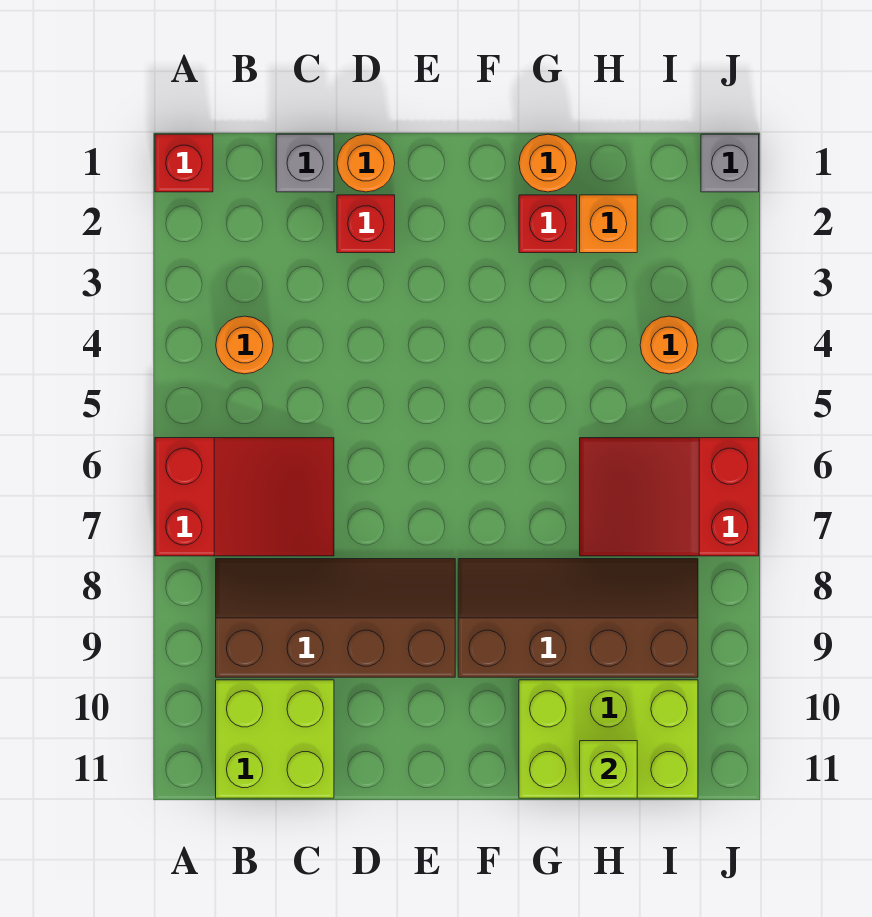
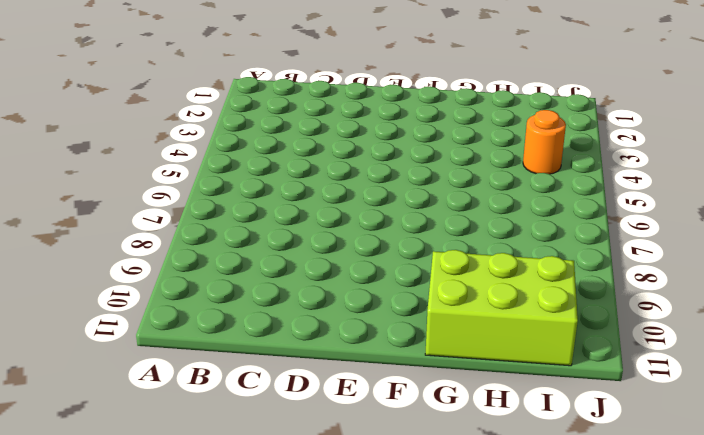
none -> red brick A1 level 1
none -> red slope A6:C7 level 1 top A
none -> orange round brick B4 level 1

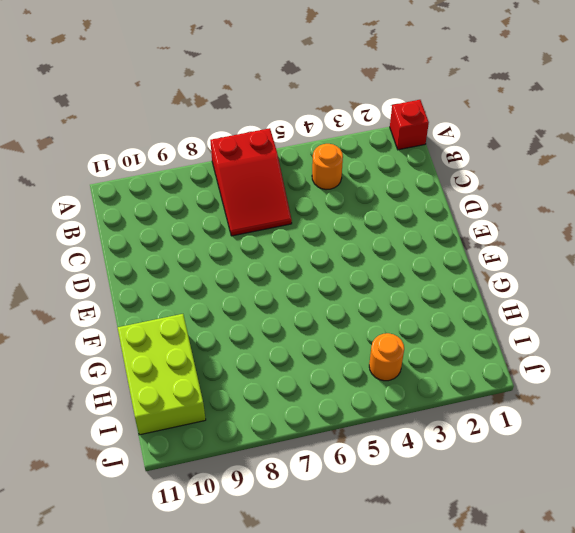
none -> brown slope B8:E9 level 1 top 9
none -> lime brick B10:C11 level 1
none -> grey brick C1 level 1

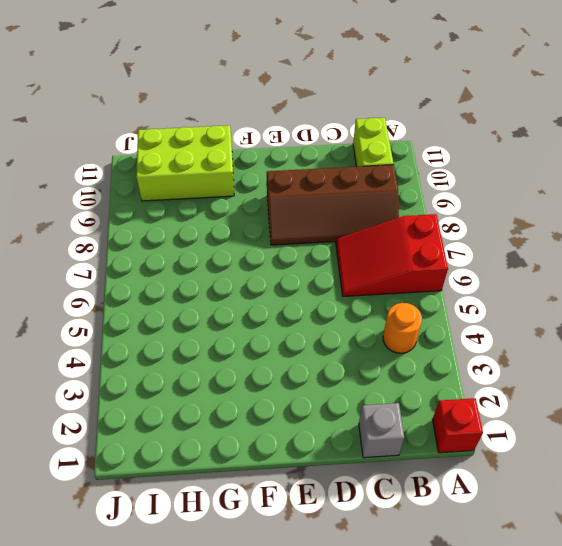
lime brick B10:B11 level 1 -> lime brick B10:C11 level 1
none -> orange round brick D1 level 1
none -> red brick D2 level 1
none -> brown slope F8:I9 level 1 top 9

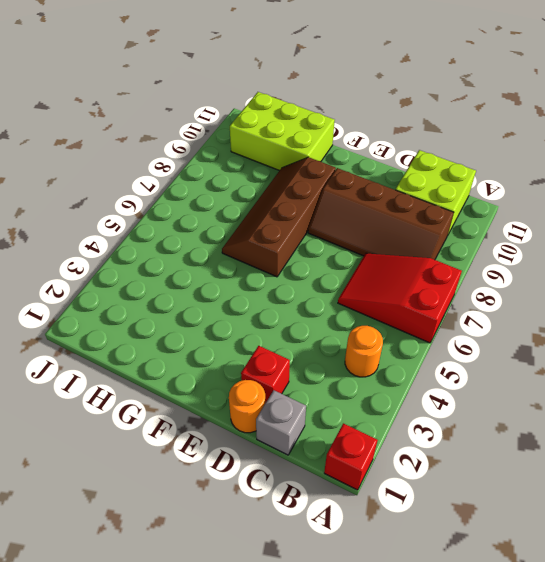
brown slope F6:G9 level 1 top F -> brown slope F8:I9 level 1 top 9
none -> orange round brick G1 level 1
none -> red brick G2 level 1
none -> orange brick H2 level 1

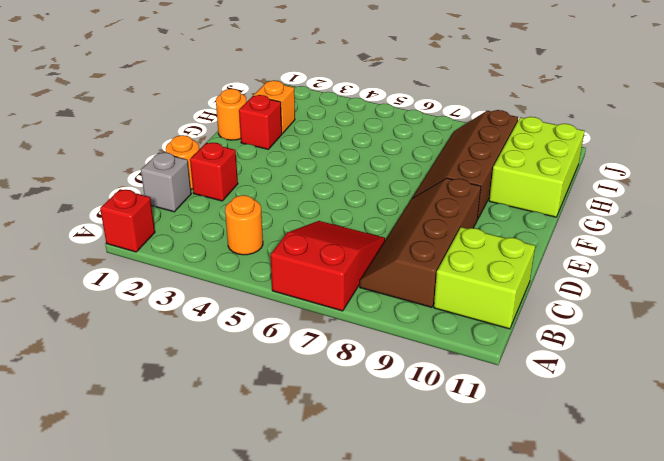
none -> red slope H6:J7 level 1 top J
none -> orange round brick I4 level 1
none -> grey brick J1 level 1

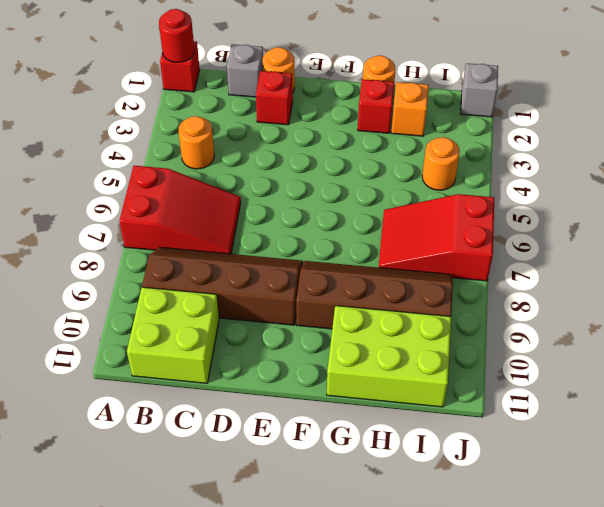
red round brick A1 level 2 -> none
none -> lime brick H11 level 2

